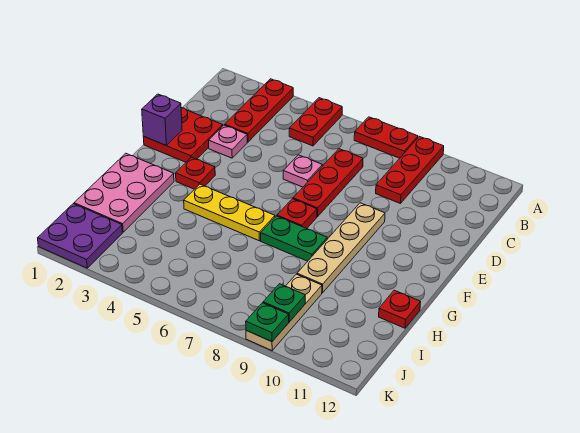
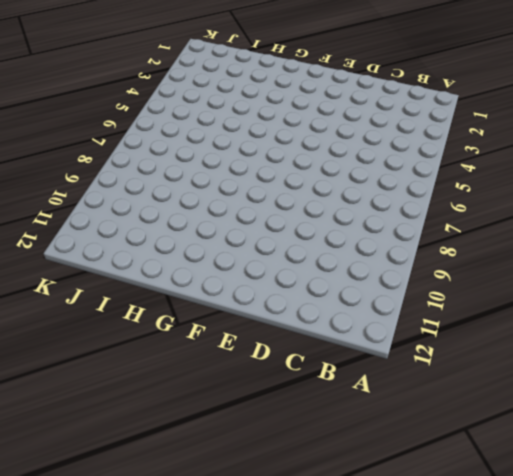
none -> red plate A3:C3 level 1
none -> red plate A5:B5 level 1
none -> red plate A7:A8 level 1

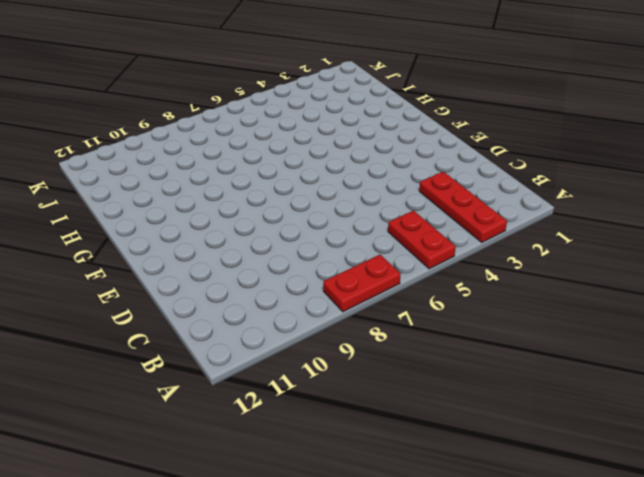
none -> red plate A9:C9 level 1
none -> red plate C7:E7 level 1
none -> red plate D1:E2 level 1

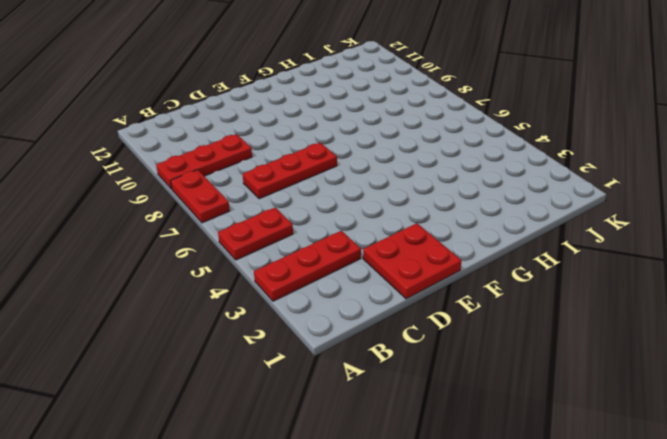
none -> pink plate D3 level 1
none -> pink plate D6 level 1
none -> tan plate E9:H9 level 1

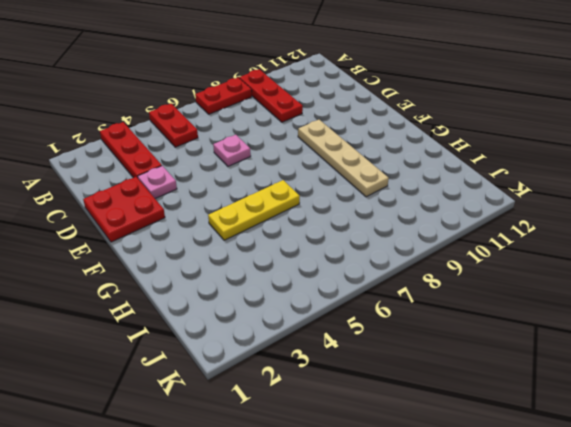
none -> red plate C7:E7 level 1
none -> red plate F3 level 1
none -> red plate F7 level 1

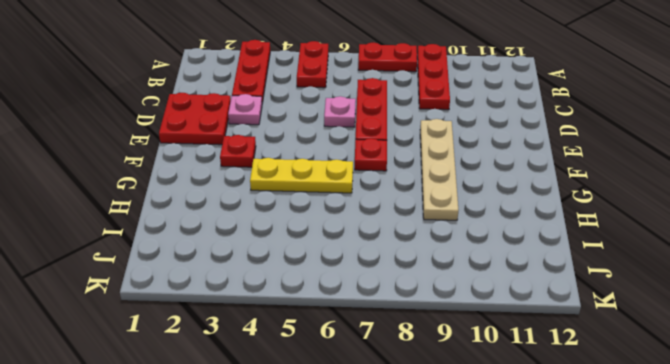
none -> pink plate G1:I2 level 1
none -> green plate G7:G8 level 1
none -> red plate H12 level 1

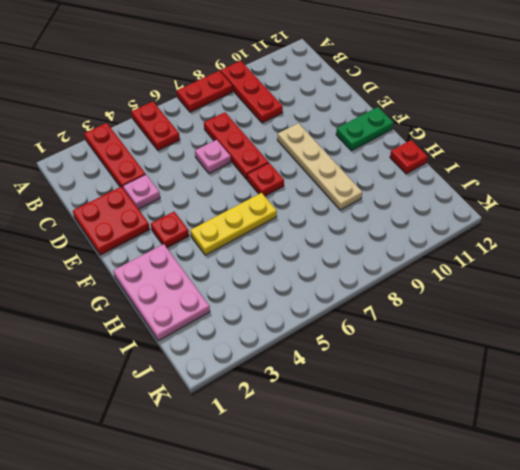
green plate F11:F12 level 1 -> green plate G7:G8 level 1
none -> tan plate I9:K9 level 1
none -> purple plate J1:K2 level 1
none -> purple brick E1 level 2

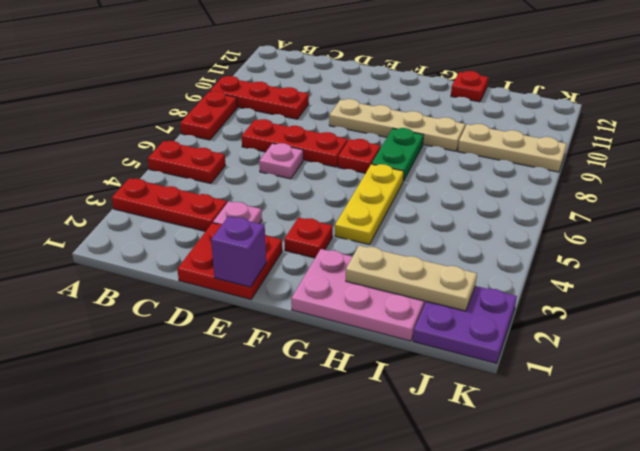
tan plate H2:J2 level 2 -> none
none -> green plate J9 level 2
none -> green plate K9 level 2

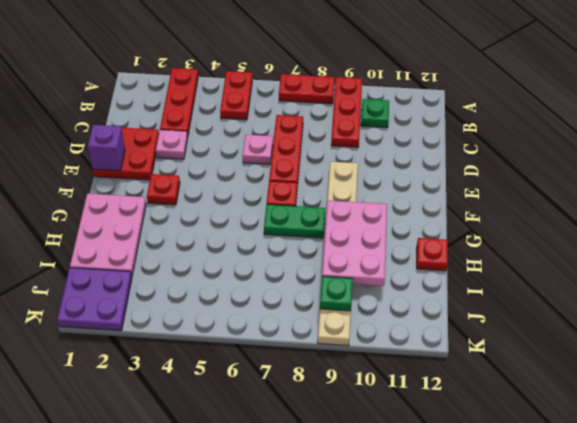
green plate B10 level 1 -> green plate K9 level 2
pink plate G9:I10 level 2 -> none
none -> yellow plate G4:G6 level 1

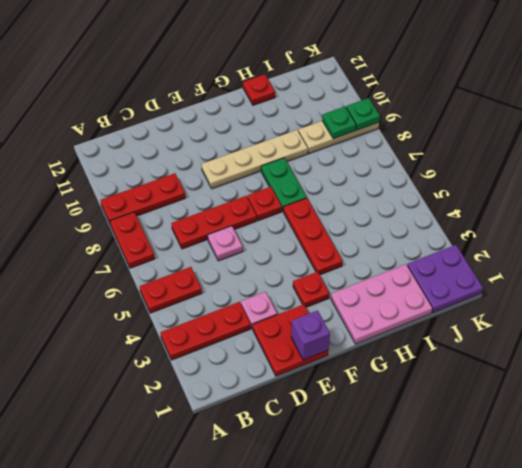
red plate G4:G6 level 1 -> yellow plate G4:G6 level 1

